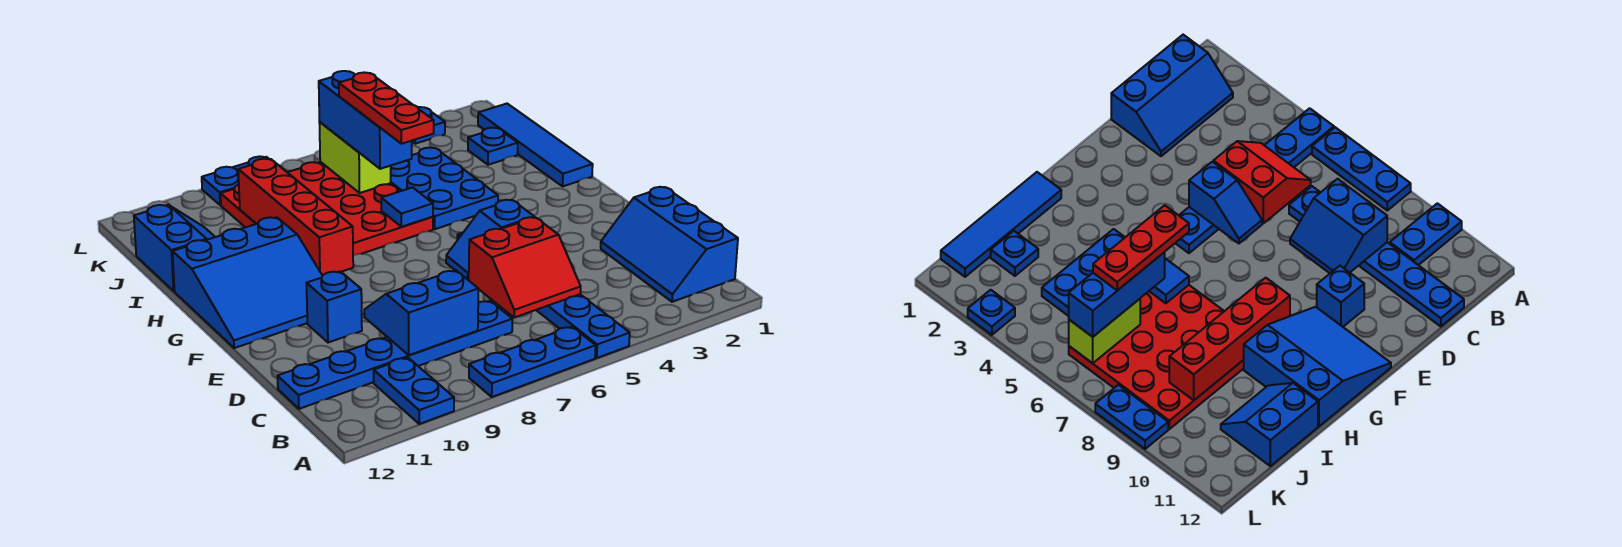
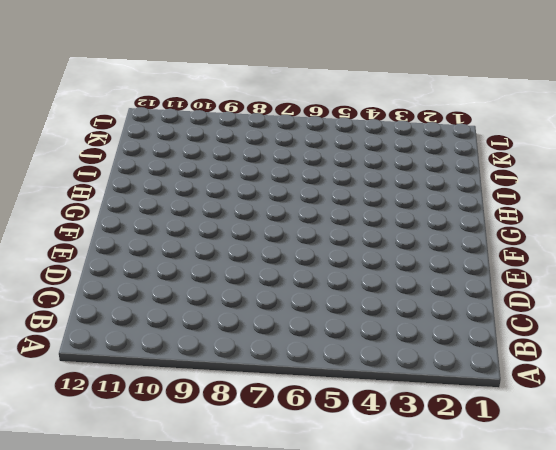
none -> blue plate A5:F5 level 1
none -> blue plate A6:A8 level 1
none -> blue plate A10:B10 level 1

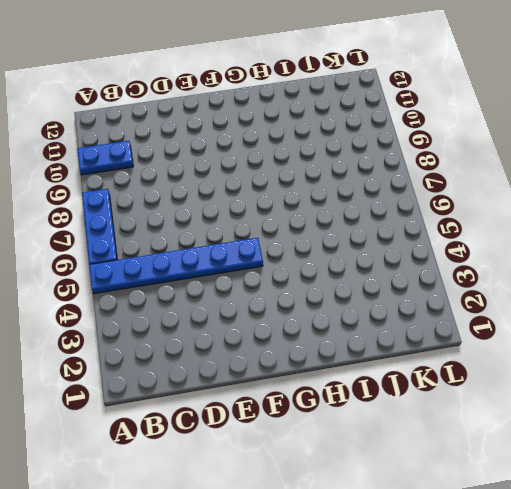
none -> blue slope B1:D2 level 1 top 1
none -> blue plate C7:C12 level 1
none -> blue brick E10 level 1

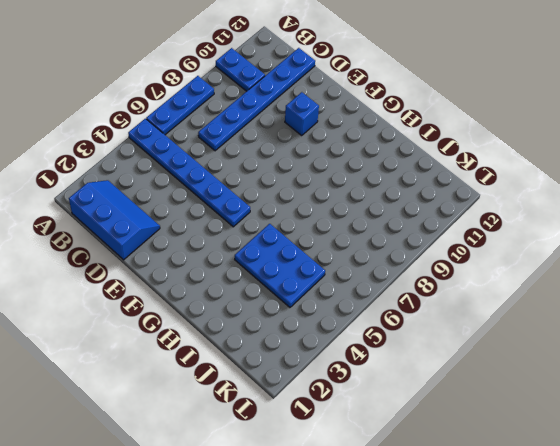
none -> blue slope F10:H12 level 1 top H
none -> blue tile H1:K1 level 1
none -> red plate H6:K9 level 1

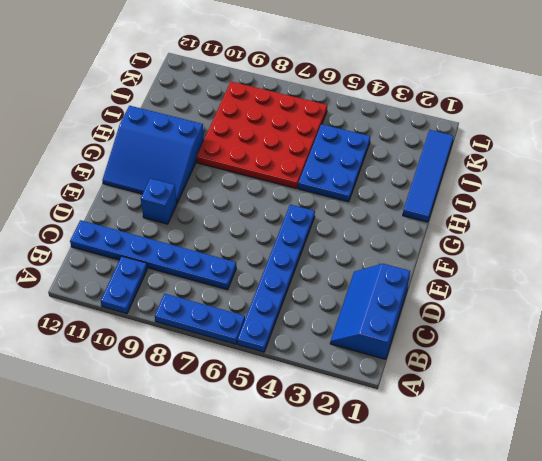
none -> blue slope I11:J12 level 1 top 12
none -> blue plate J2 level 1
none -> blue plate L3 level 1

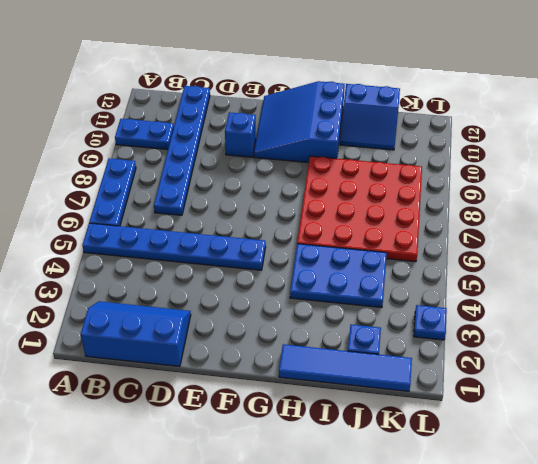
none -> blue plate L8:L9 level 1
none -> red slope C5:D6 level 2 top D
none -> blue slope C8:D9 level 2 top C

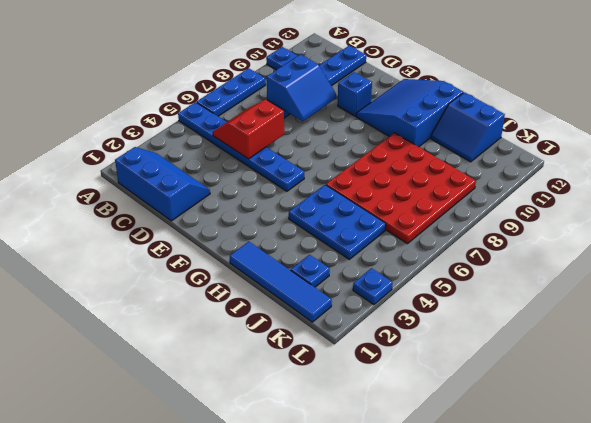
none -> blue plate L8:L9 level 1
none -> blue slope E5:E6 level 2 top 5
none -> red brick G9:J9 level 2

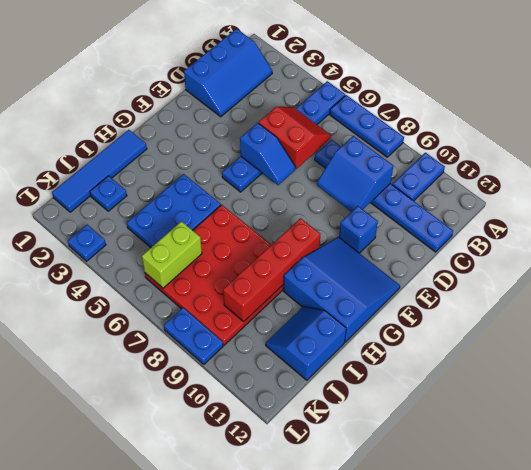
none -> blue tile H6 level 2
none -> blue brick I6:K6 level 3
none -> red plate H6:J6 level 4

